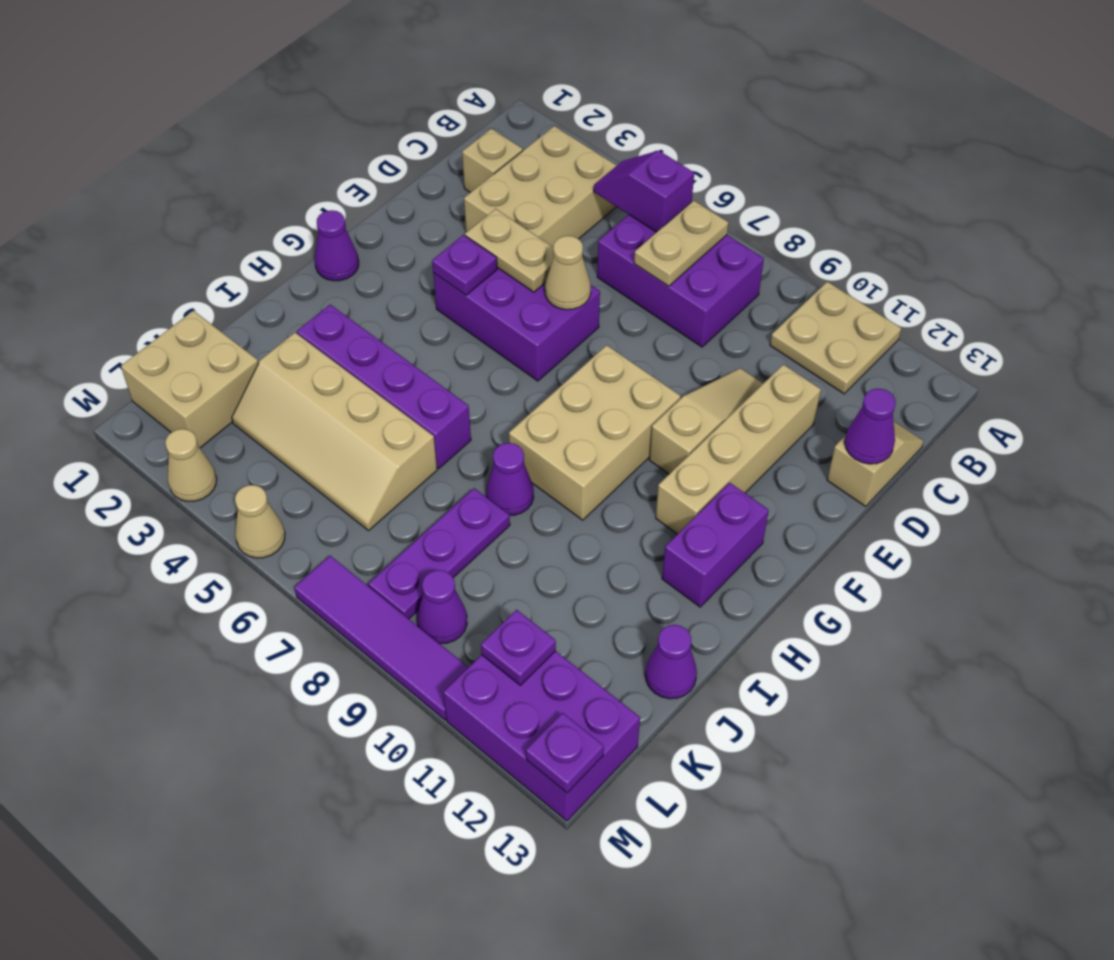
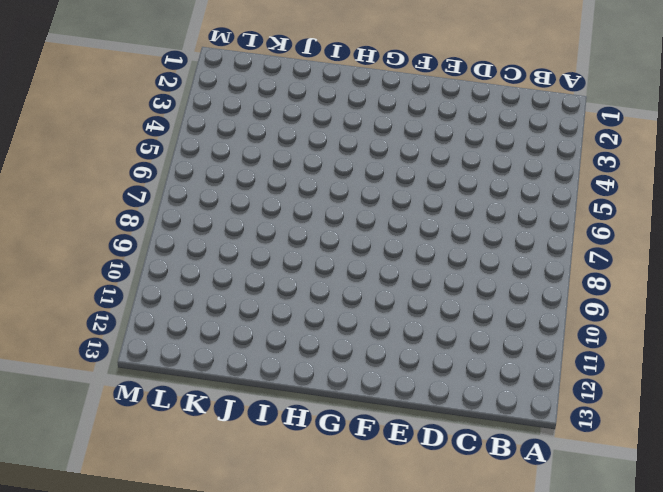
none -> tan plate A10:B11 level 1
none -> tan brick B3:D4 level 1
none -> purple brick B6:C8 level 1
none -> tan brick C2 level 1

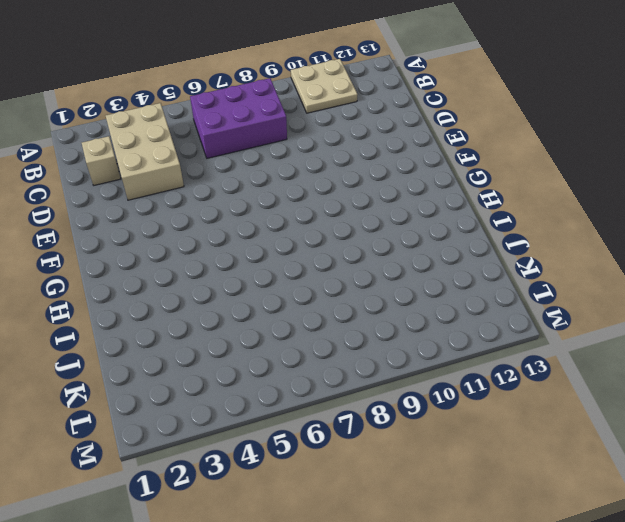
none -> tan slope C13:D13 level 1 top D
none -> tan slope D10:F10 level 1 top F
none -> tan brick D11:G11 level 1
none -> purple brick E4:F6 level 1

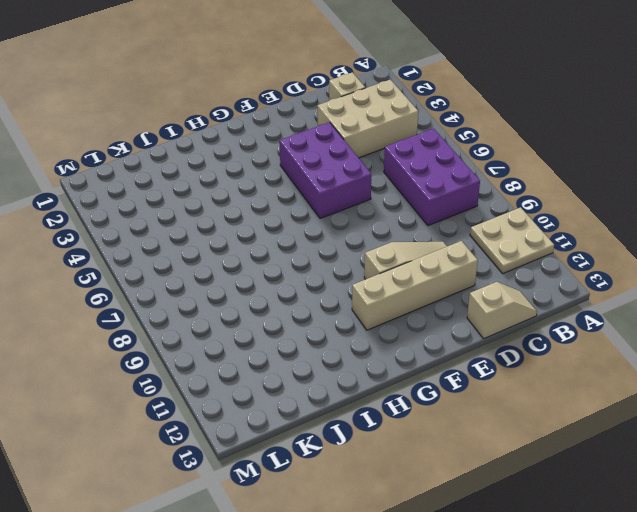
none -> tan brick F8:H9 level 1
none -> purple cone G1 level 1
none -> purple brick G12:H12 level 1
none -> purple brick I3:I6 level 1

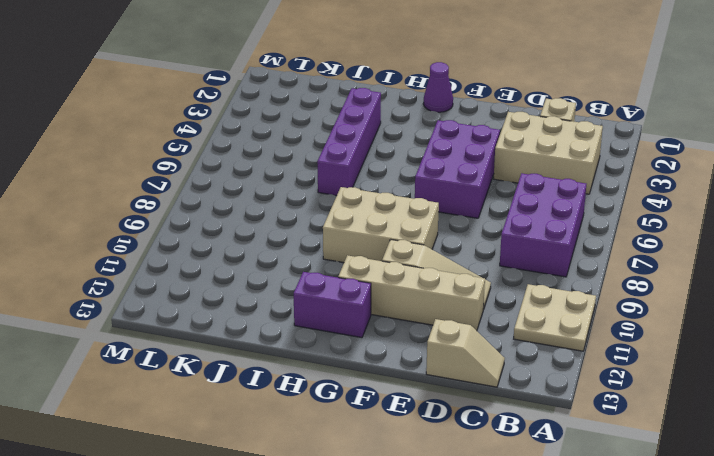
none -> purple cone I8 level 1
none -> tan slope J3:K6 level 1 top J
none -> purple plate J8:L8 level 1
none -> purple cone J13 level 1

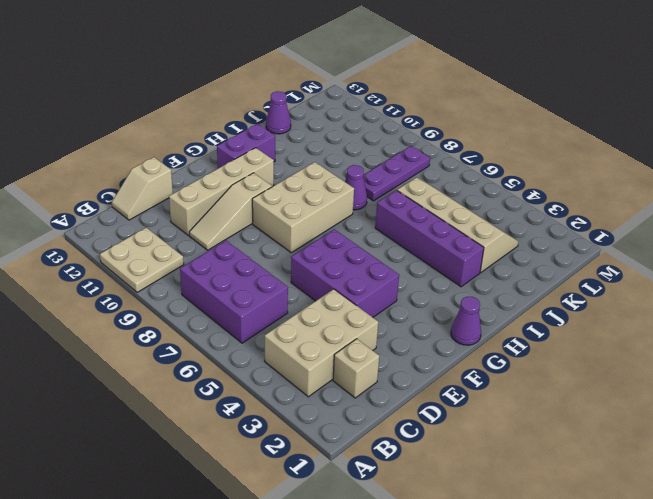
none -> tan brick K1:L2 level 1
none -> purple cone L9 level 1
none -> purple brick L11:M13 level 1
none -> tan cone M3 level 1

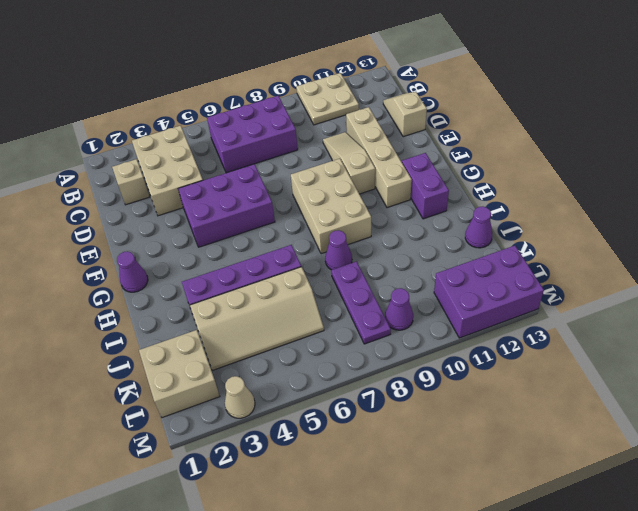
none -> tan cone M5 level 1
none -> purple tile M7:M10 level 1
none -> purple slope B5:B6 level 2 top 6
none -> tan plate B7:C7 level 2

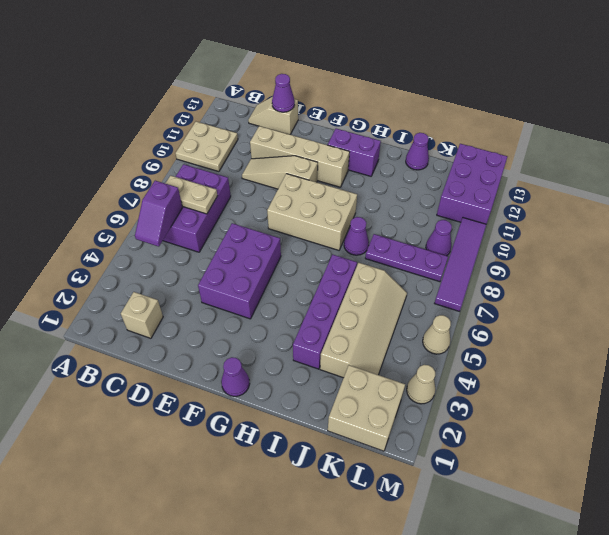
none -> tan brick B3:D4 level 1
none -> tan plate E4:E5 level 2
none -> tan cone E6 level 2
none -> purple plate F4 level 2

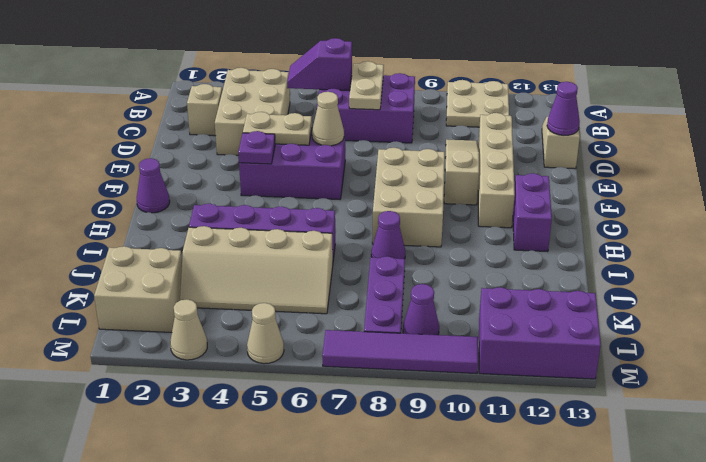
none -> purple cone J13 level 1
none -> purple plate L11 level 2
none -> purple plate M13 level 2

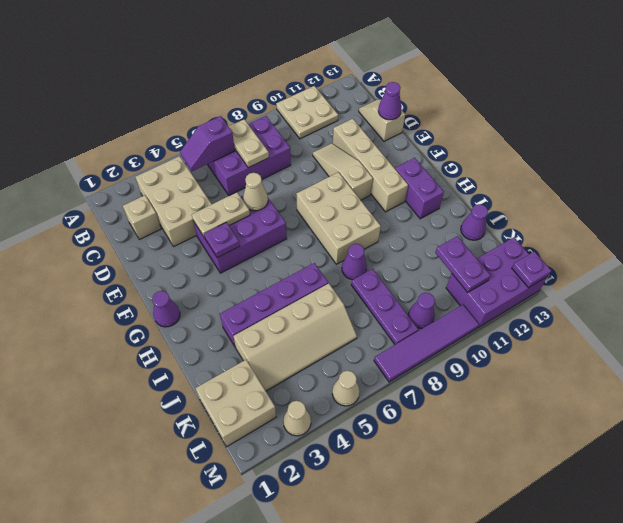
purple plate K11:L11 level 2 -> purple plate L11 level 2

